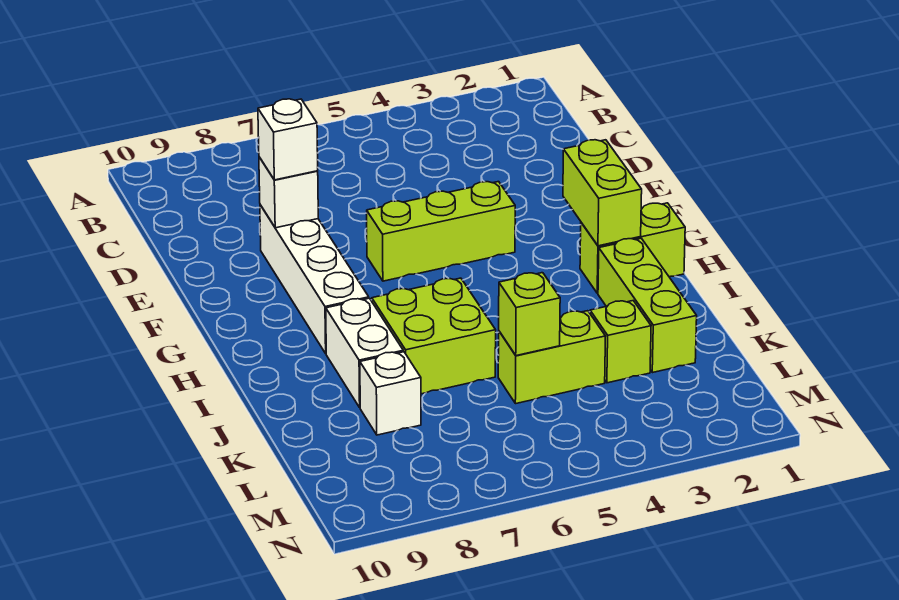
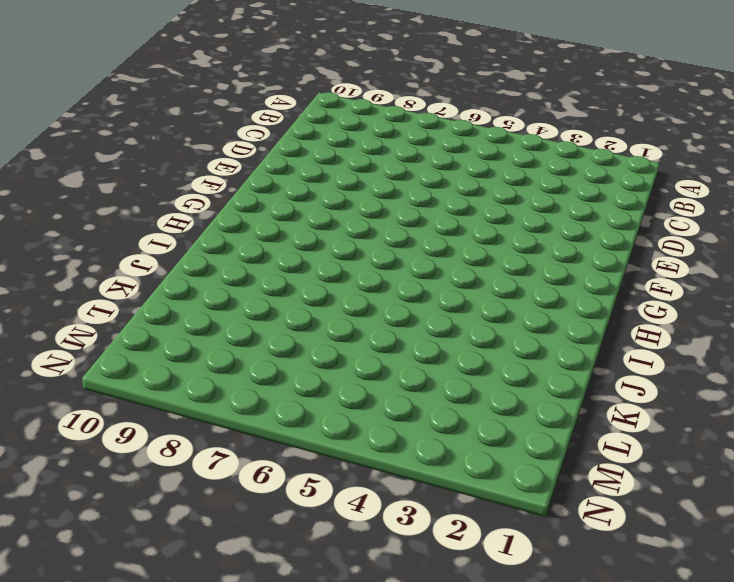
none -> white brick E8:H8 level 1
none -> lime brick F4:F6 level 1
none -> lime brick H1:H2 level 1

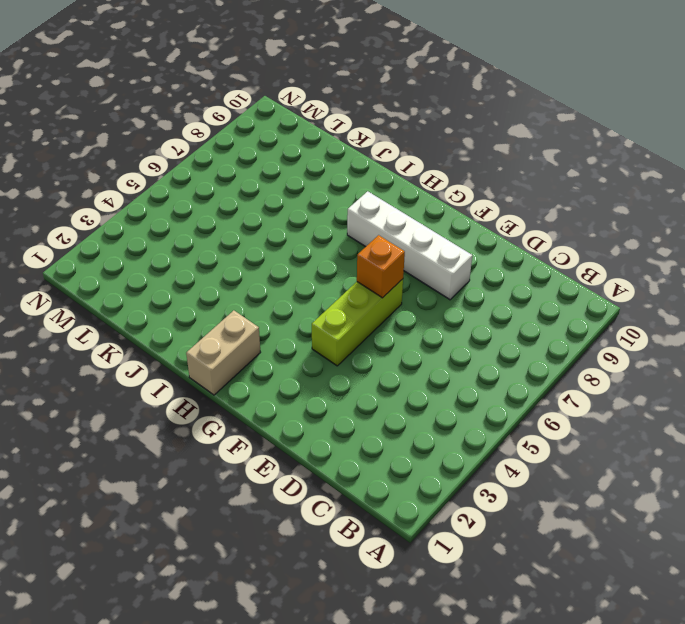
orange brick F6 level 2 -> none
tan brick H1:H2 level 1 -> lime brick H1:H2 level 1
none -> lime brick I2:K2 level 1
none -> lime brick I6:J7 level 1
none -> white brick I8:J8 level 1

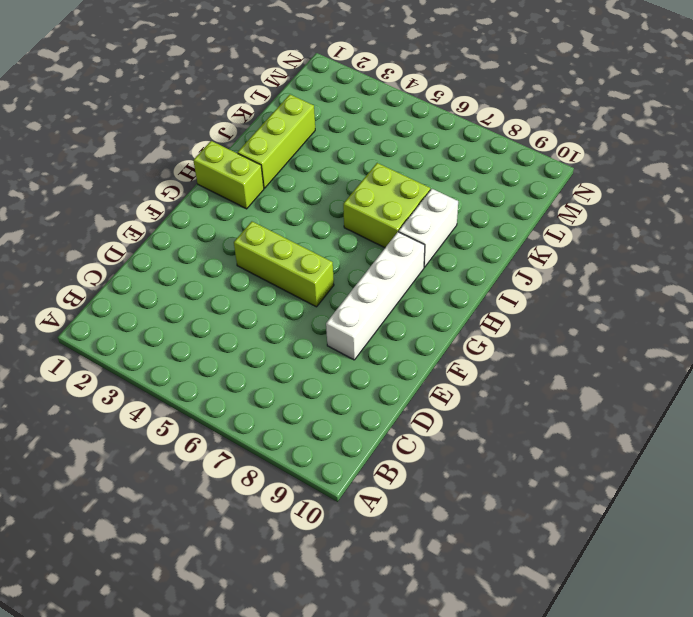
none -> lime brick K3 level 1
none -> lime brick K4:K5 level 1
none -> white brick K8 level 1

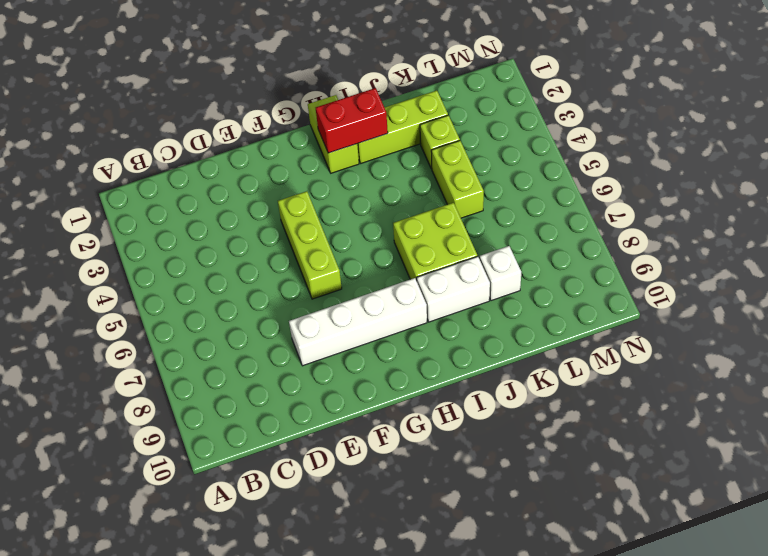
red brick H2:I2 level 2 -> lime brick G2:H2 level 2
none -> white brick E8 level 2
none -> lime brick K5 level 2
none -> white brick E8 level 3

